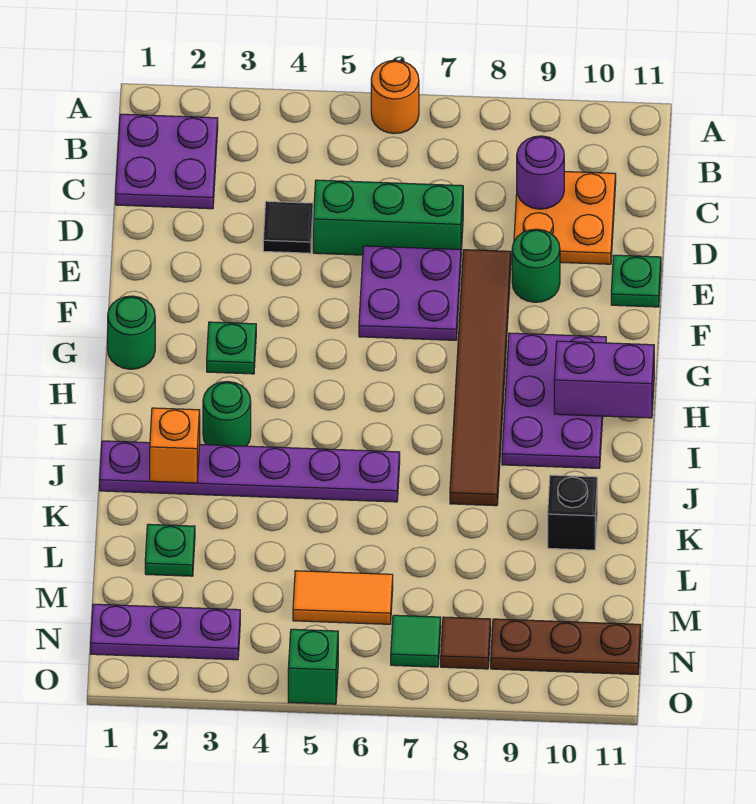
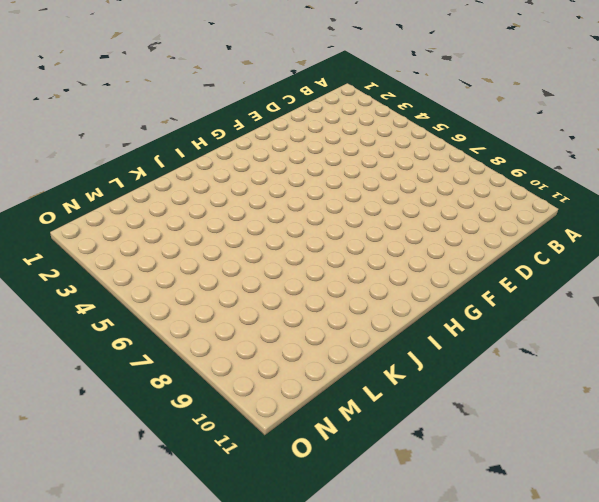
none -> orange round brick A6 level 1
none -> purple plate B1:C2 level 1
none -> orange plate C9:D10 level 1

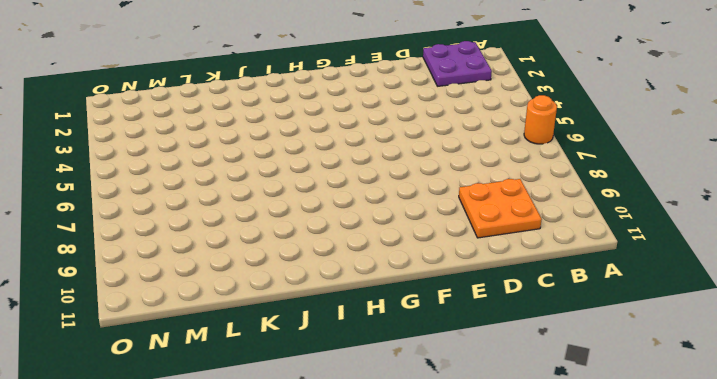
none -> black tile D4 level 1
none -> green brick D5:D7 level 1
none -> purple plate E6:F7 level 1

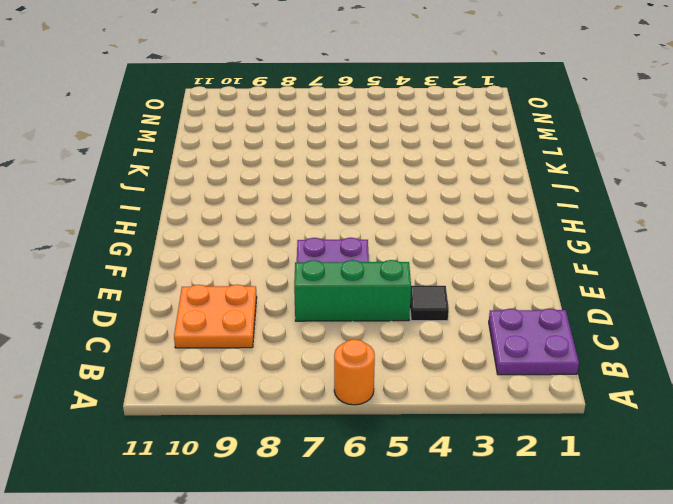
none -> brown tile E8:J8 level 1
none -> green round brick E9 level 1
none -> green plate E11 level 1

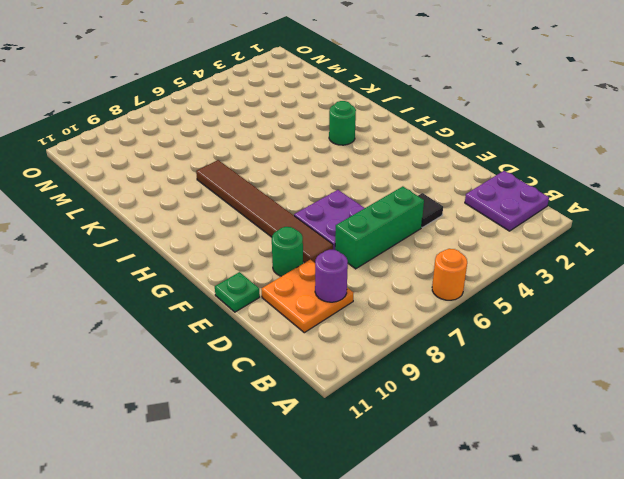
none -> green round brick G1 level 1
none -> green plate G3 level 1
none -> purple plate G9:I10 level 1

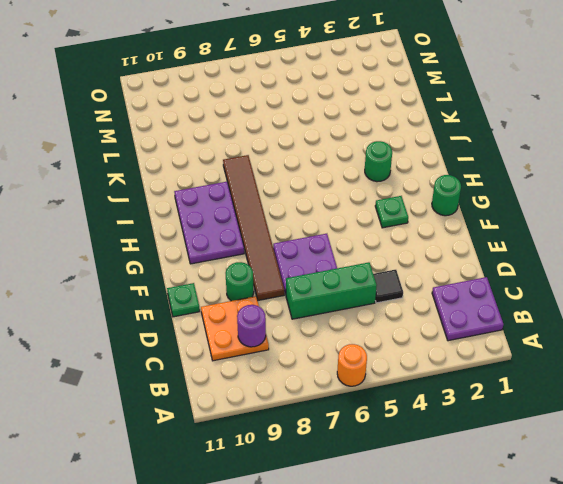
none -> purple plate J1:J6 level 1
none -> black brick K10 level 1
none -> green plate L2 level 1

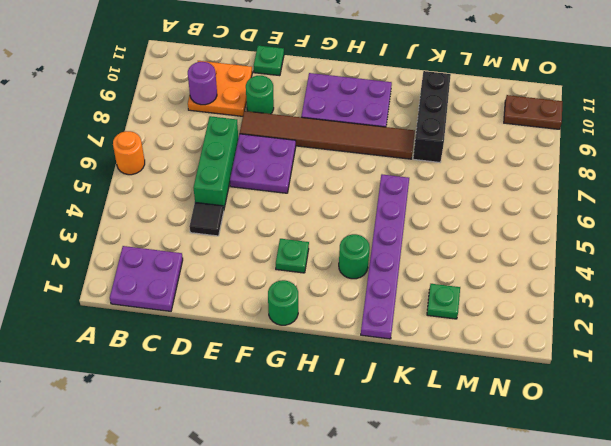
black brick K8:K10 level 1 -> black brick K10 level 1
brown plate N10:O10 level 1 -> brown plate N9:N11 level 1
none -> orange tile M5:M6 level 1
none -> purple plate N1:N3 level 1
none -> green tile N7 level 1

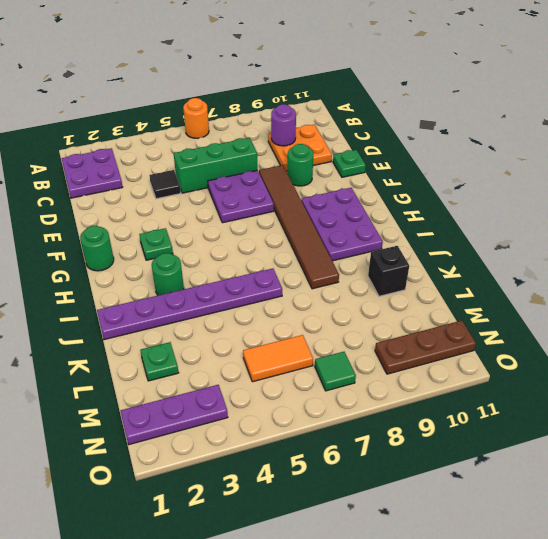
none -> brown tile N8 level 1
none -> green brick O5 level 1
none -> purple brick H10:H11 level 2

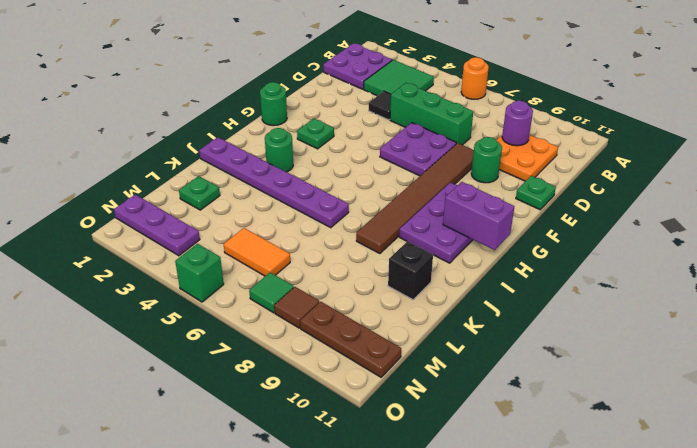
green tile B3:C4 level 1 -> none
none -> orange brick J2 level 2

